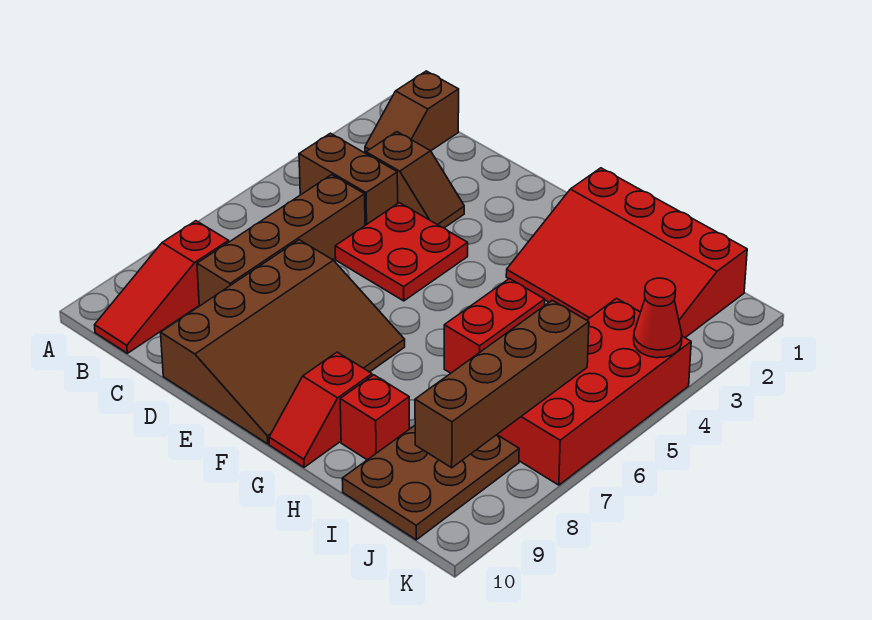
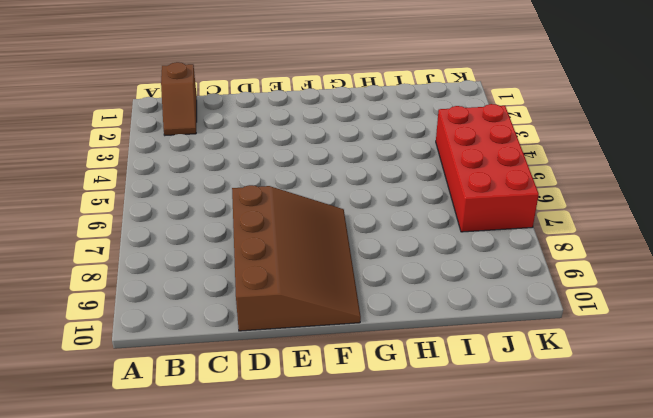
none -> brown brick B4:C4 level 1
none -> red slope B8:B10 level 1 top 8
none -> brown slope C3:D3 level 1 top C

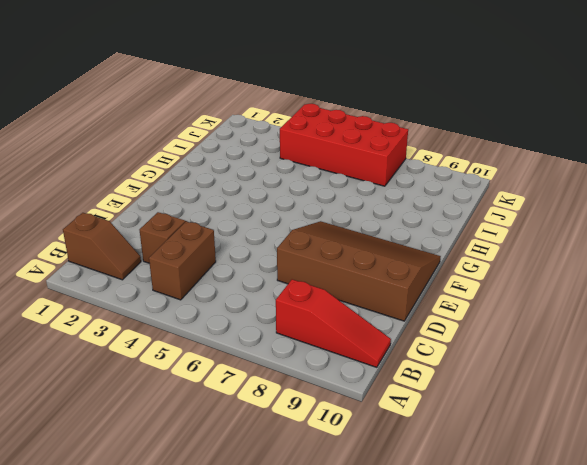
none -> brown brick C5:C8 level 1
none -> red plate D4:E5 level 1
none -> red slope G1:J3 level 1 top 1

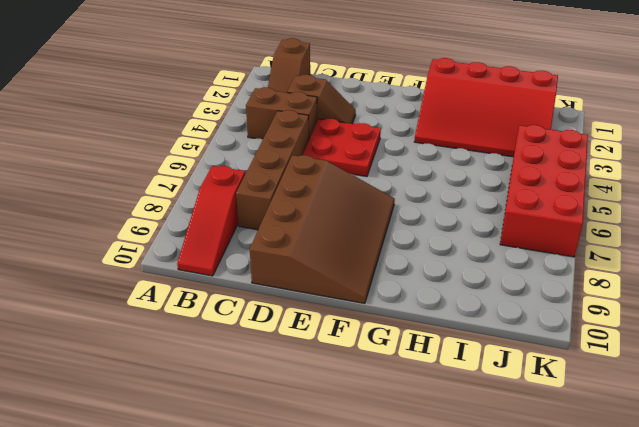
none -> red slope G9:G10 level 1 top 9
none -> red brick H5:H6 level 1
none -> red brick H9 level 1

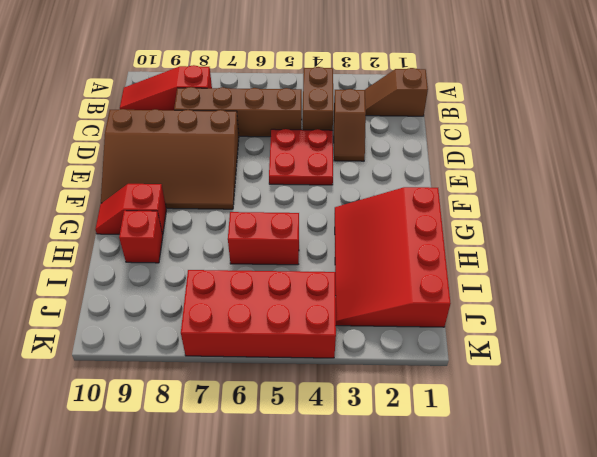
none -> brown plate I8:J10 level 1
none -> brown brick J6:J9 level 2
none -> red cone K4 level 2

